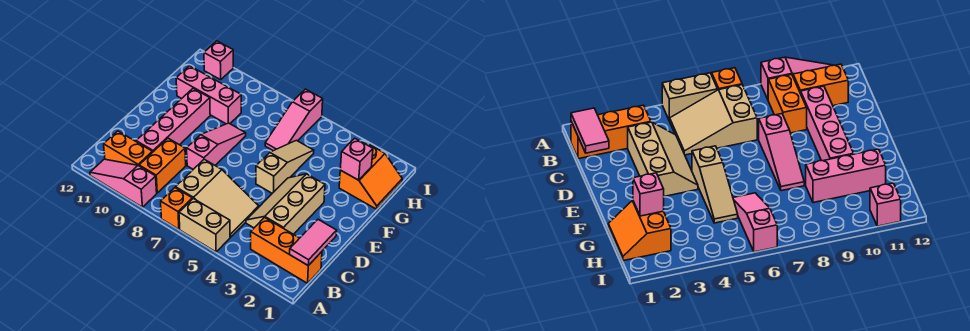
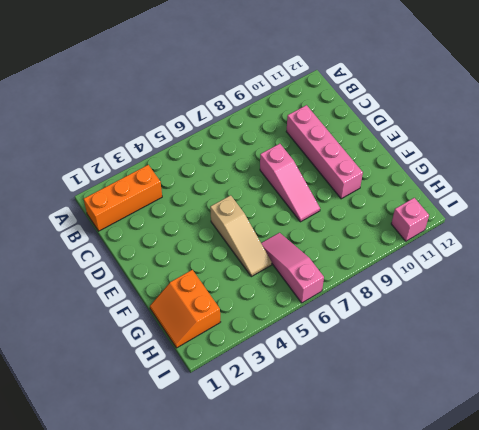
none -> tan brick A5:A6 level 1
none -> orange brick A7 level 1
none -> pink slope A9:A11 level 1 top 9

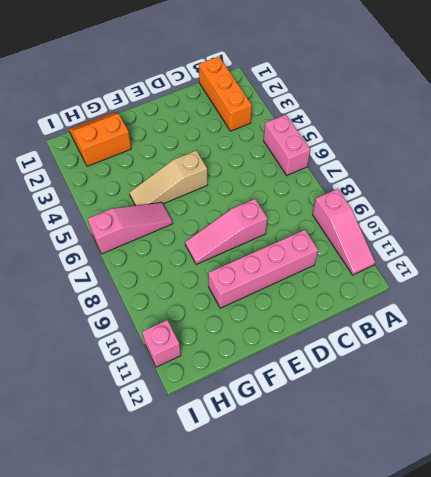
pink brick A5:A6 level 1 -> tan brick A5:A6 level 1
none -> orange brick A7 level 1
none -> tan slope B5:C7 level 1 top 7
none -> orange brick B9:C9 level 1

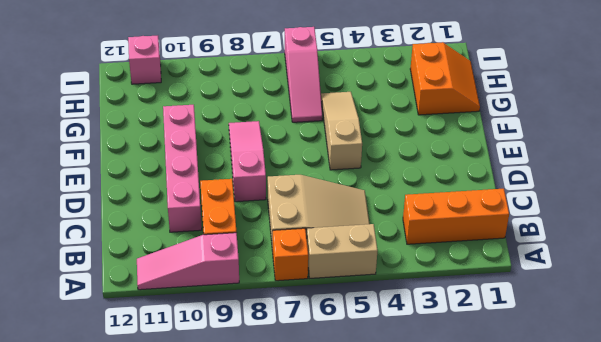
none -> orange brick B10:B11 level 1
none -> tan slope C3:E4 level 1 top 3
none -> pink brick G9:G11 level 1

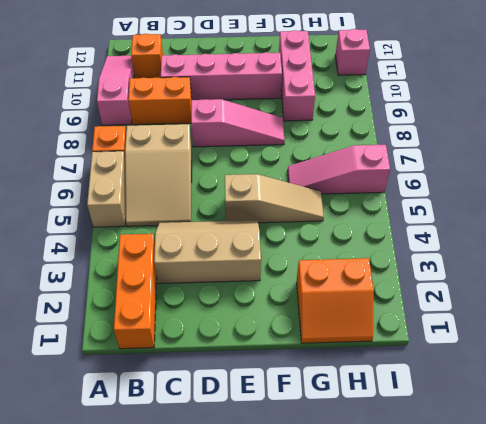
orange brick B11 level 1 -> orange brick B10:B11 level 1
none -> pink tile B1:C1 level 2
none -> pink brick G2 level 2

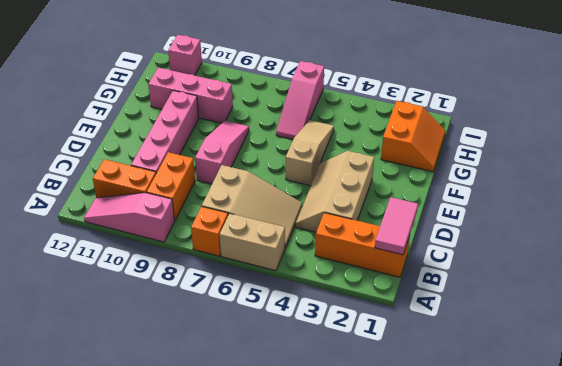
none -> pink brick G2 level 2

